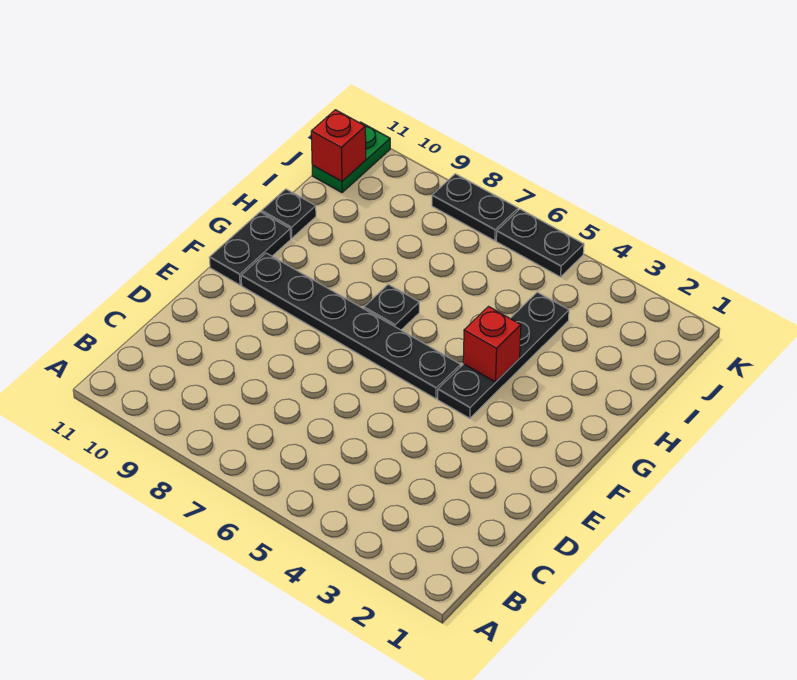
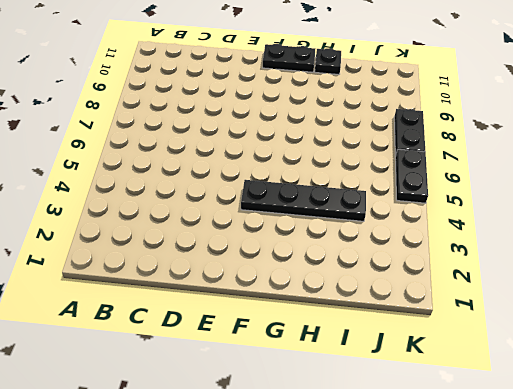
none -> black plate F5:F10 level 1
none -> black plate G7 level 1

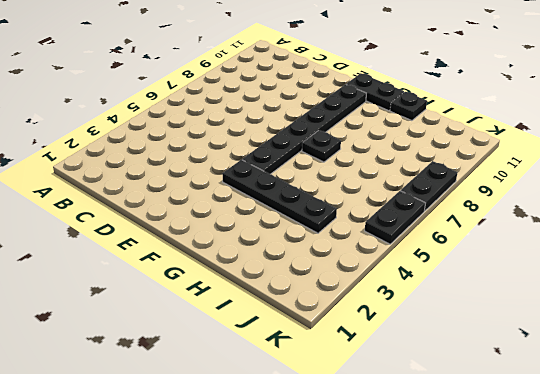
none -> green plate J11:K11 level 1
none -> red brick G4 level 2

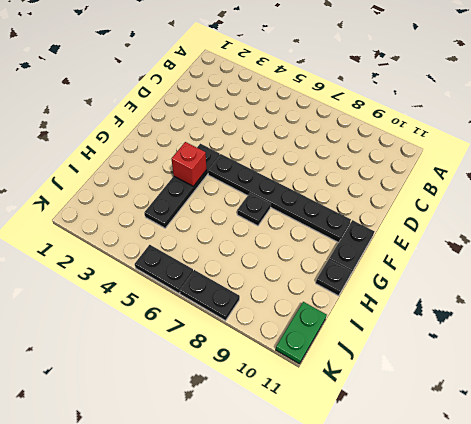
none -> red brick J11 level 2

